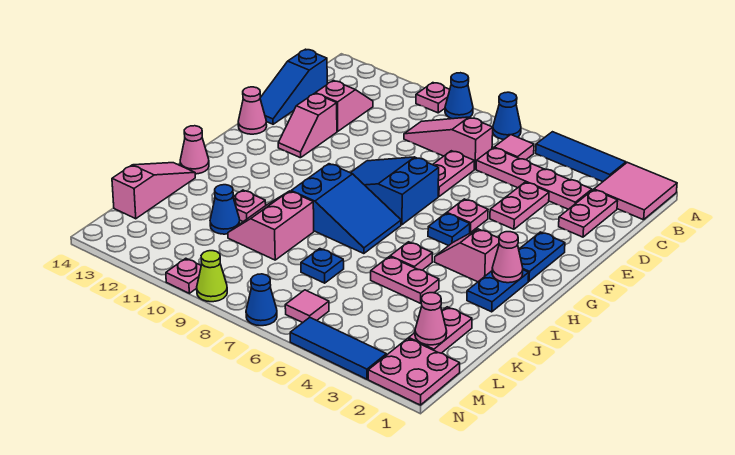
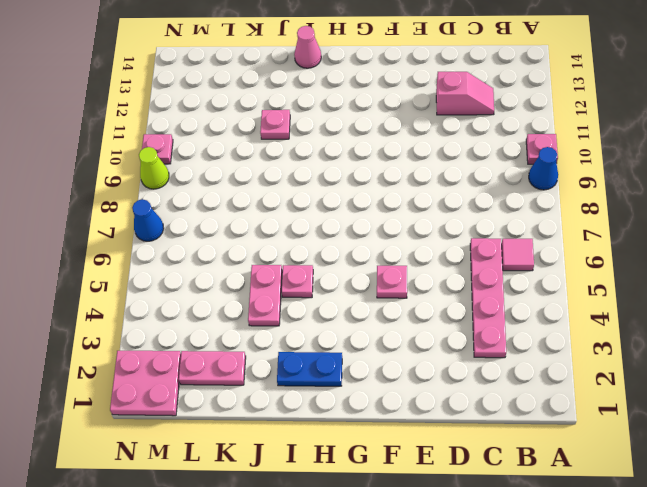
none -> pink tile A1:B2 level 1
none -> blue tile A3:A5 level 1
none -> blue cone A7 level 1
none -> pink plate C2:D2 level 1

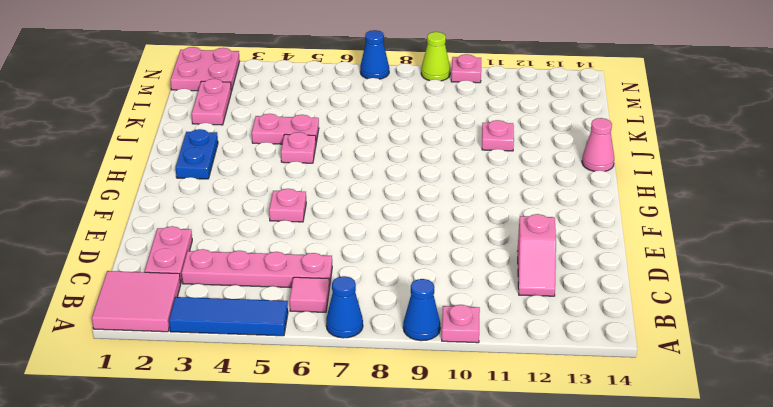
none -> pink slope C7:C9 level 1 top 7
none -> blue slope C14:E14 level 1 top C
none -> pink plate D4:E4 level 1
none -> pink plate D7:E7 level 1

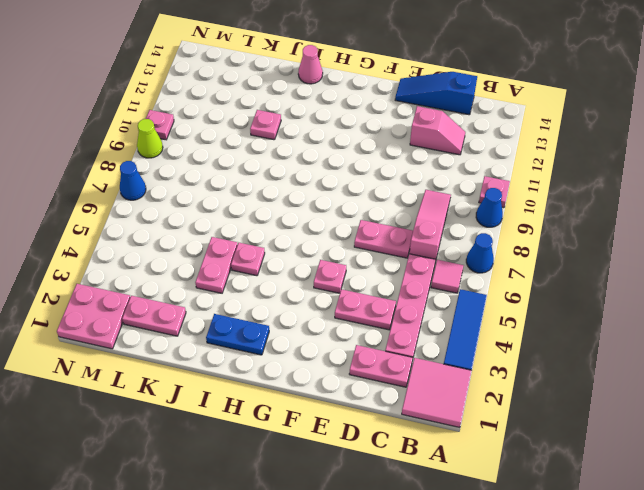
none -> pink slope E12:F12 level 1 top E
none -> blue plate F2:G2 level 1
none -> blue slope F7:G9 level 1 top 7
none -> pink cone F14 level 1

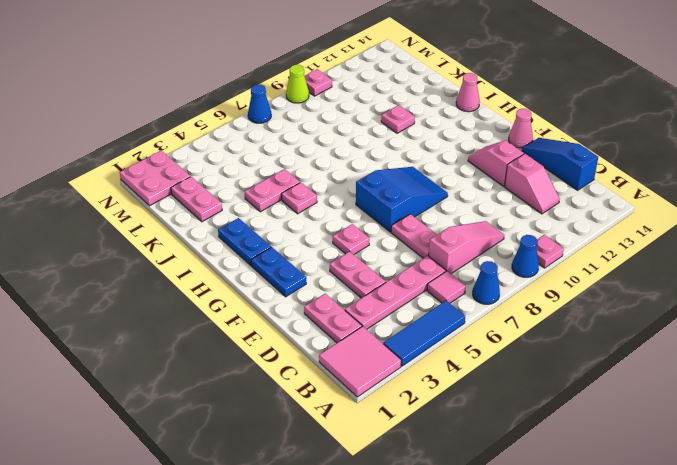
none -> blue plate G5 level 1
none -> pink slope H3:H4 level 1 top 3
none -> blue slope H7:I9 level 1 top 9
none -> pink slope J9:K10 level 1 top 9

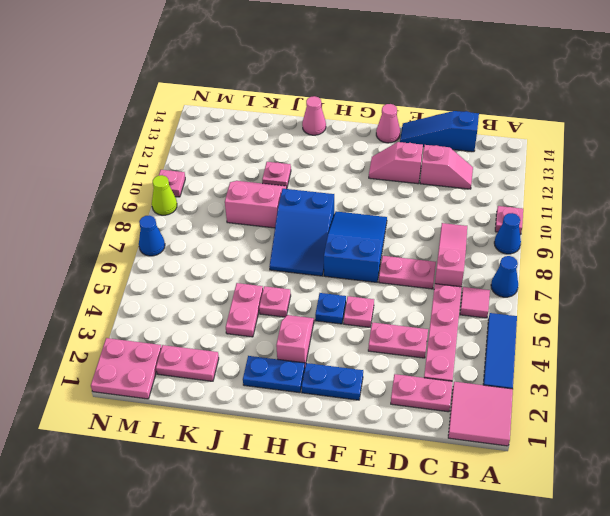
none -> pink slope J14:L14 level 1 top L
none -> blue plate K7 level 1
none -> blue cone K11 level 1
none -> pink tile M6 level 1

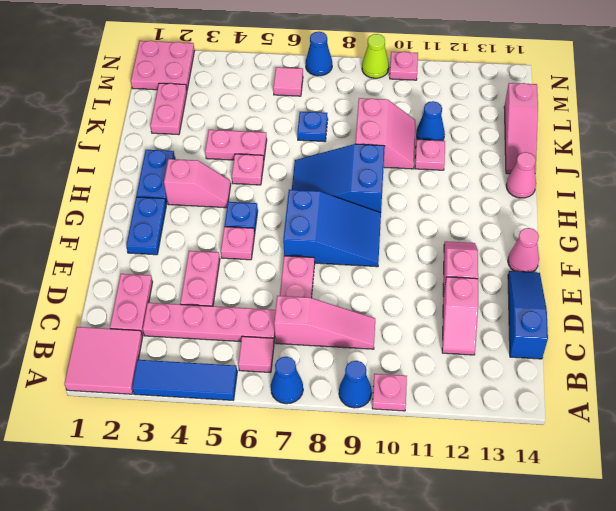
none -> blue tile N3:N5 level 1
none -> pink cone H2 level 2
none -> pink cone L2 level 2

